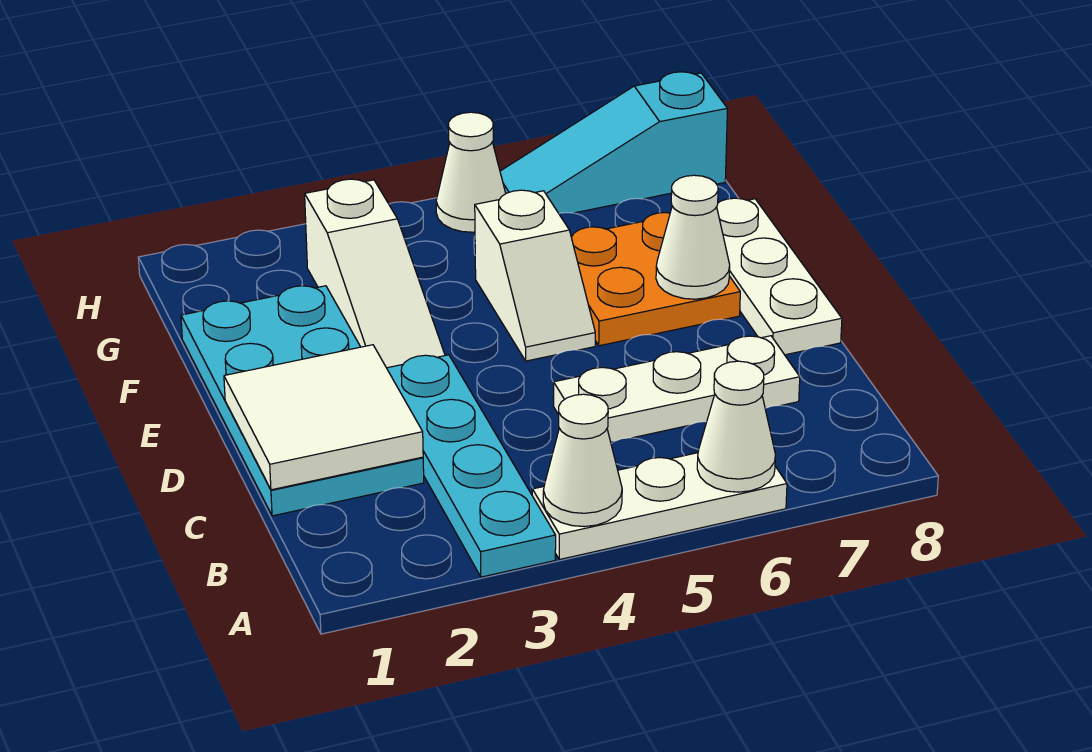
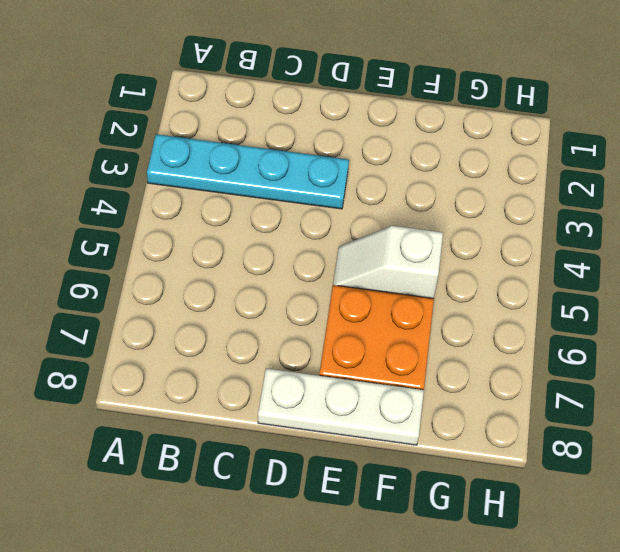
none -> white plate A4:A6 level 1
none -> cyan plate C1:F2 level 1
none -> white plate C5:C7 level 1

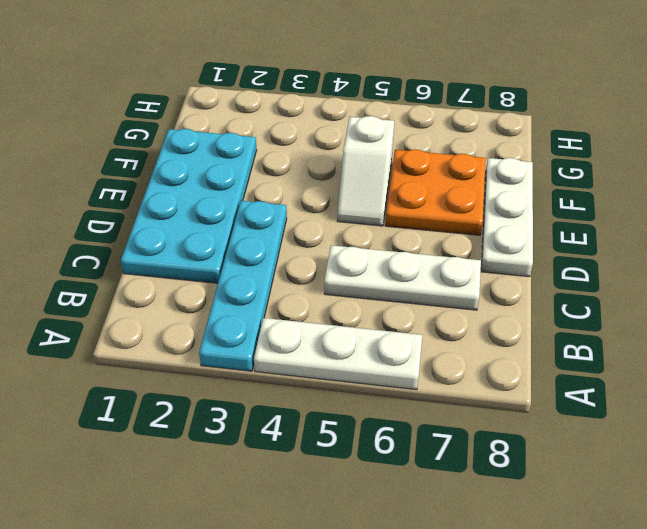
none -> white slope E3:G3 level 1 top G
none -> white cone H5 level 1
none -> cyan slope H6:H8 level 1 top 8

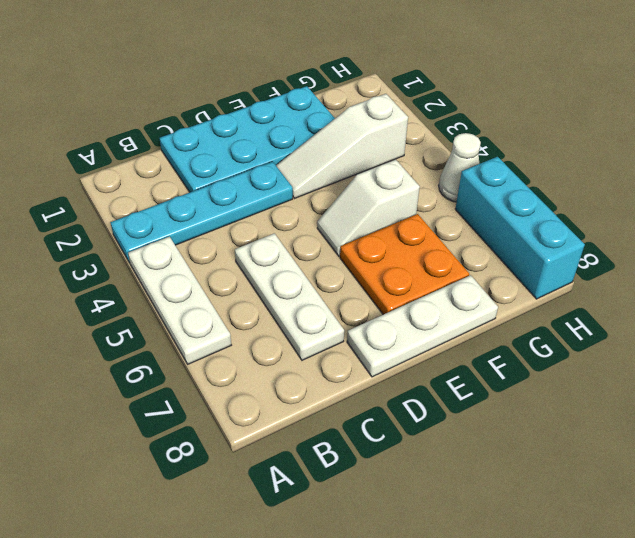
cyan brick H6:H8 level 1 -> cyan slope H6:H8 level 1 top 8
none -> white cone A4 level 2
none -> white cone A6 level 2
none -> white tile C1:D2 level 2

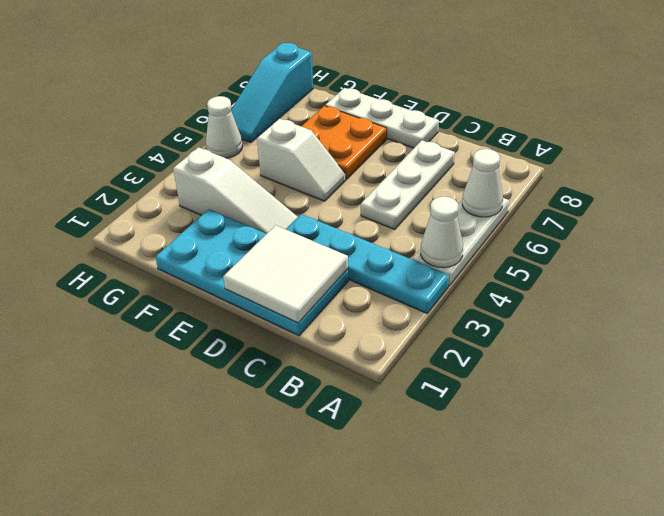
none -> white cone E7 level 2

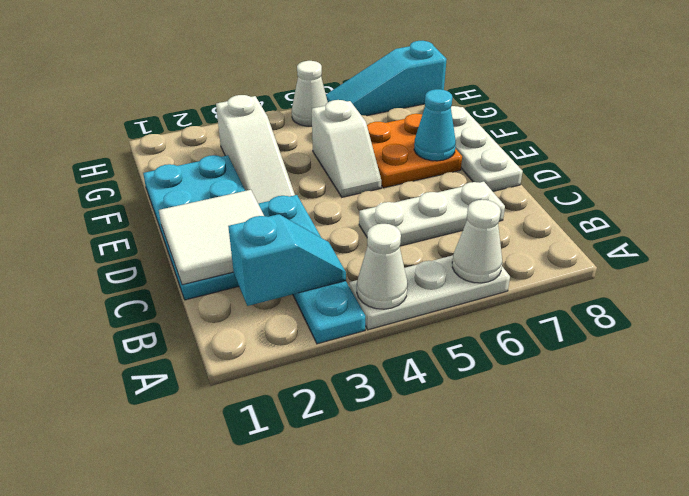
cyan slope B2:B3 level 2 top 2 -> none
cyan cone E7 level 2 -> white cone E7 level 2

